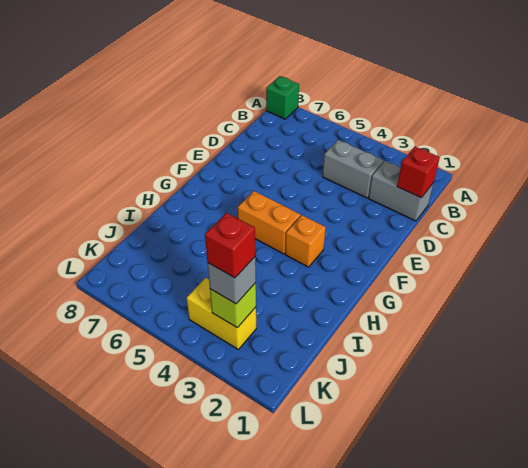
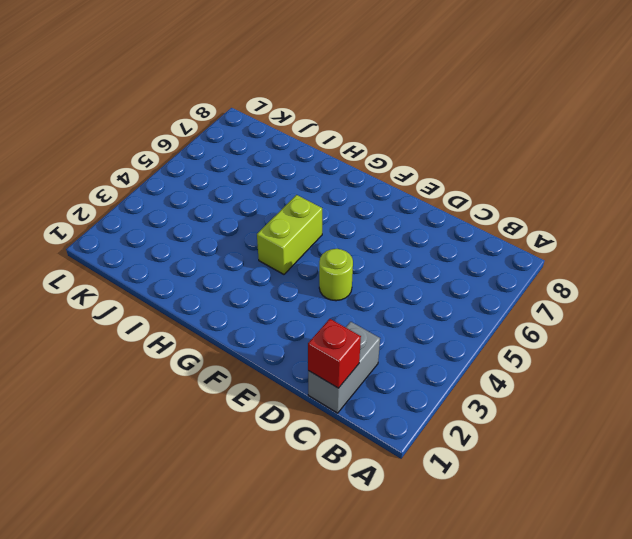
lime round brick E4 level 1 -> none
lime brick G4:G5 level 1 -> orange brick G4:G5 level 1
none -> green brick A8 level 1
none -> grey brick C3:C4 level 1

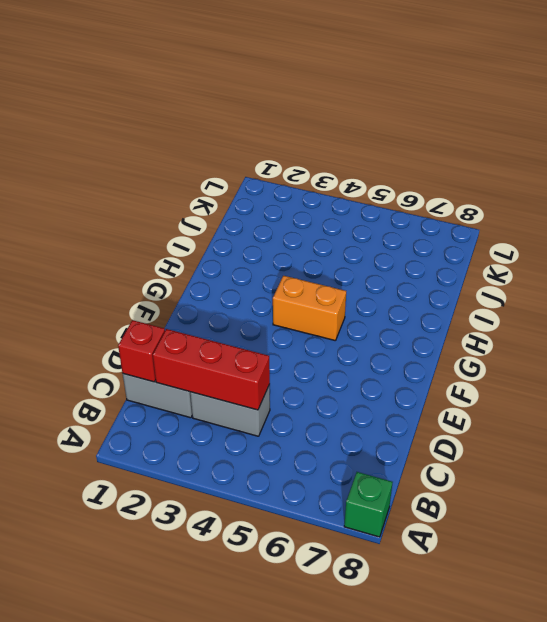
red brick C2:C4 level 2 -> none
none -> orange brick G3 level 1
none -> yellow brick K3:K4 level 1

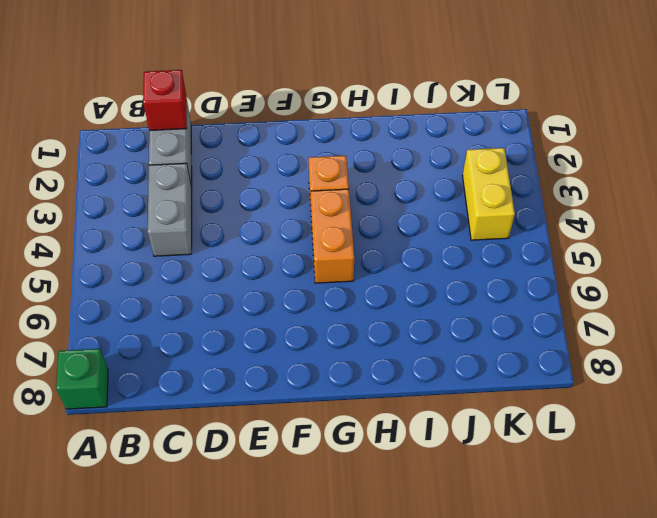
none -> lime brick K3 level 2
none -> grey brick K3 level 3

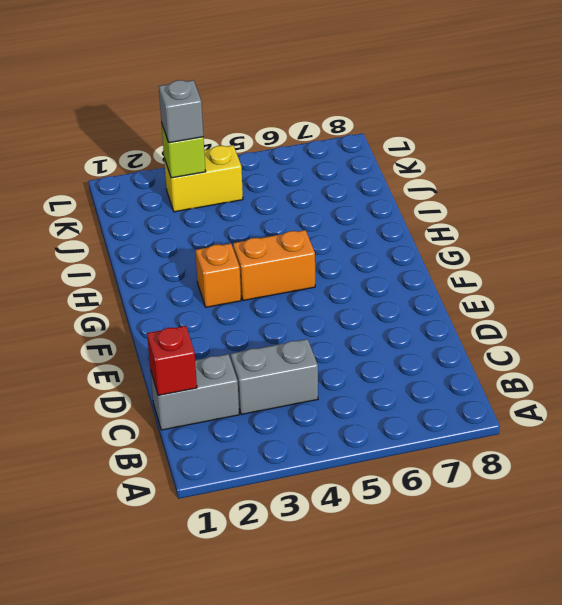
none -> green brick A8 level 1
none -> red brick K3 level 4

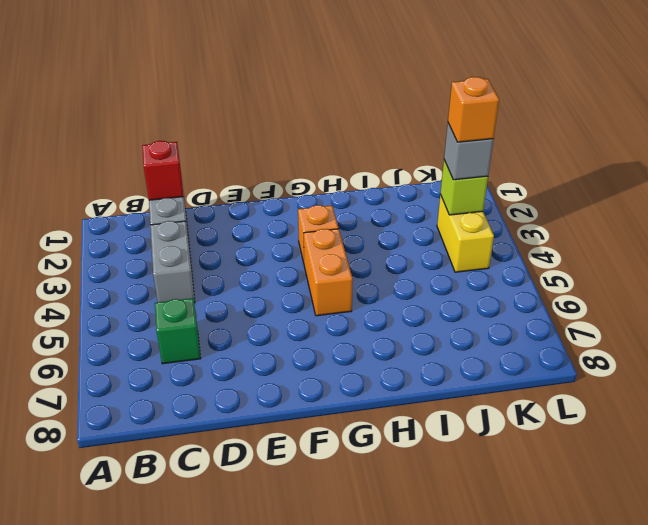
green brick C6 level 1 -> green brick A8 level 1
orange brick K3 level 4 -> red brick K3 level 4

